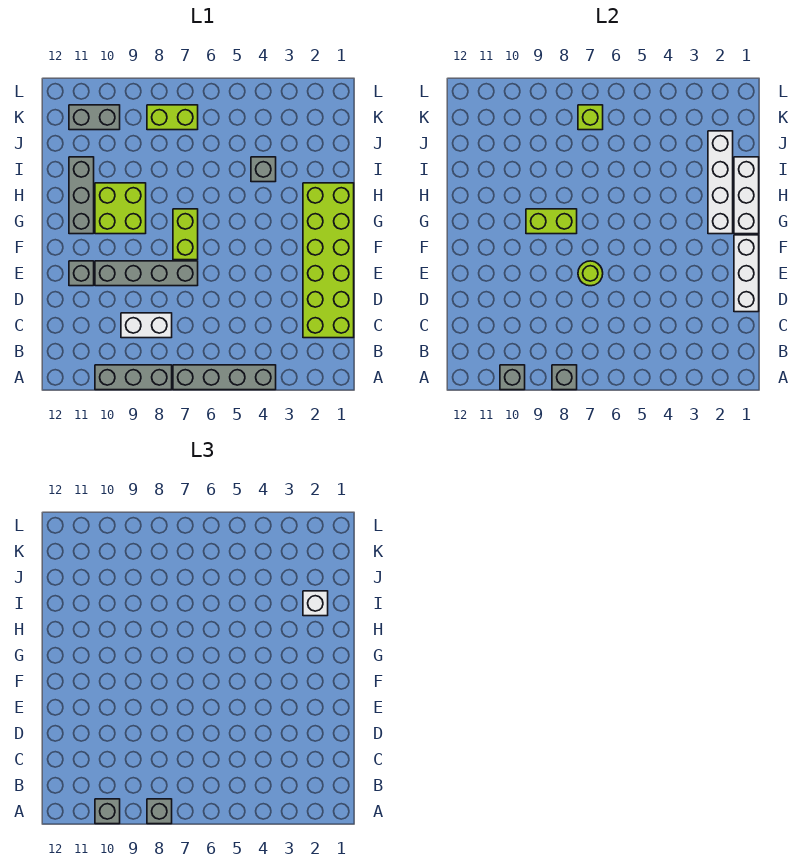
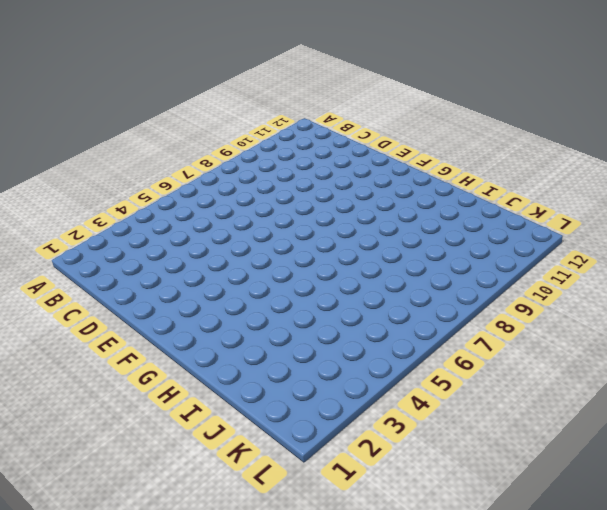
none -> grey brick A4:A7 level 1
none -> grey brick A8:A10 level 1
none -> lime brick C1:H2 level 1

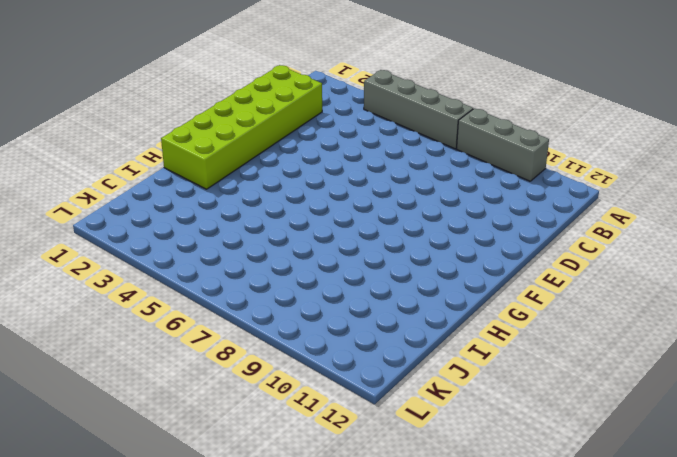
none -> white brick C8:C9 level 1
none -> grey brick E7:E10 level 1
none -> grey brick E11 level 1

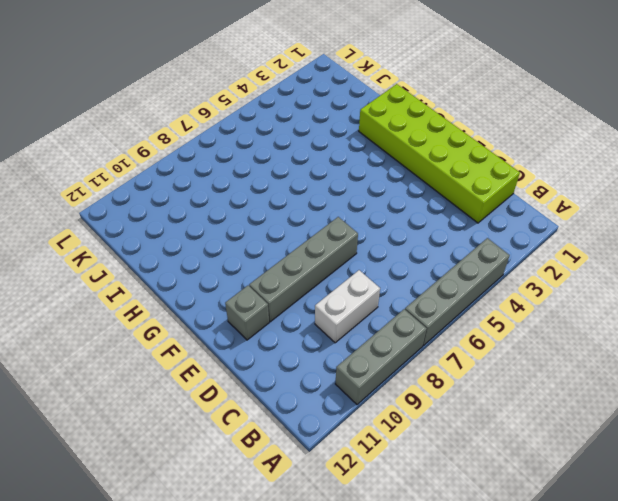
none -> lime brick F7:G7 level 1
none -> lime brick G9:H10 level 1
none -> grey brick G11:I11 level 1

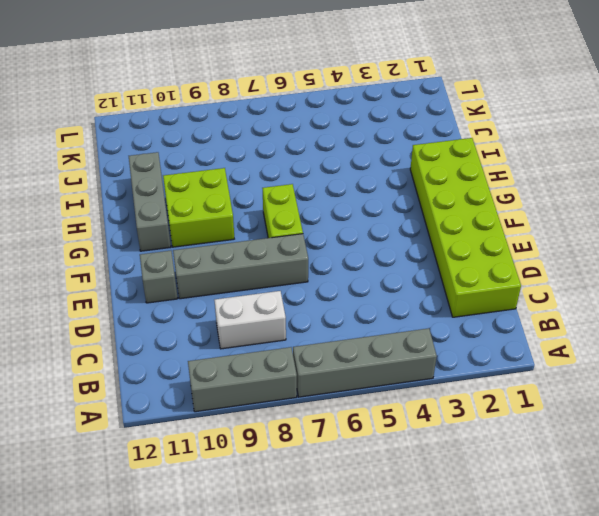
none -> grey brick I4 level 1
none -> lime brick K7:K8 level 1
none -> grey brick K10:K11 level 1

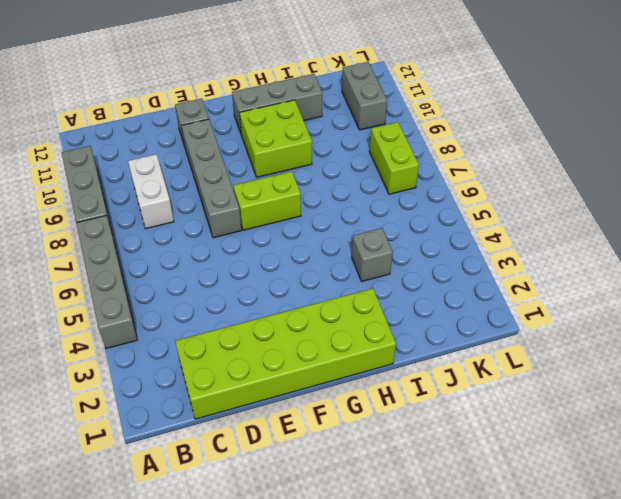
none -> grey brick A8 level 2
none -> grey brick A10 level 2
none -> white brick D1:F1 level 2

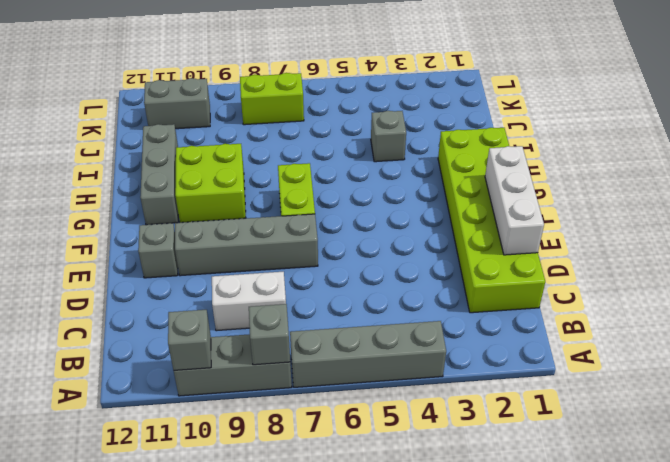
none -> lime round brick E7 level 2
none -> white brick G1:I1 level 2
none -> white brick G2:J2 level 2

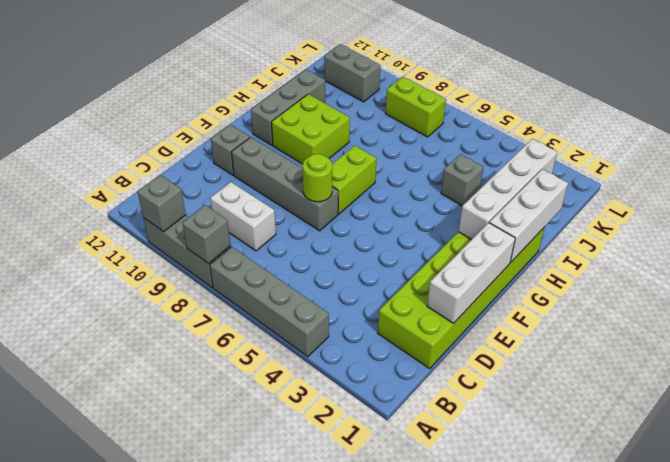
none -> lime brick G8:G9 level 2
none -> lime brick K7 level 2
none -> grey brick A8 level 3

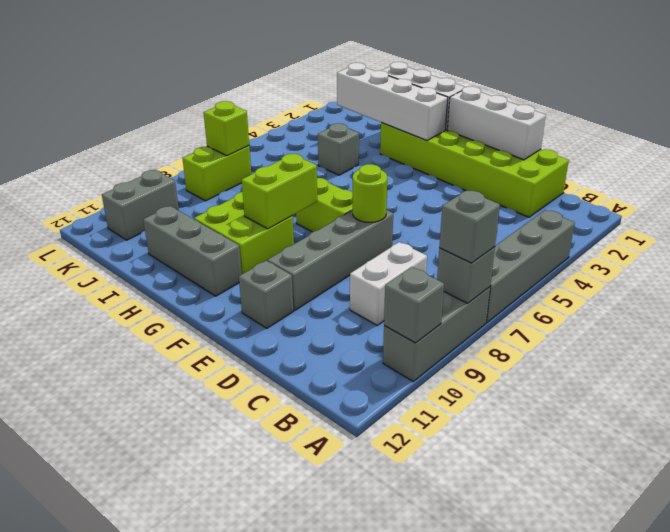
none -> grey brick A10 level 3
none -> white brick I2 level 3

